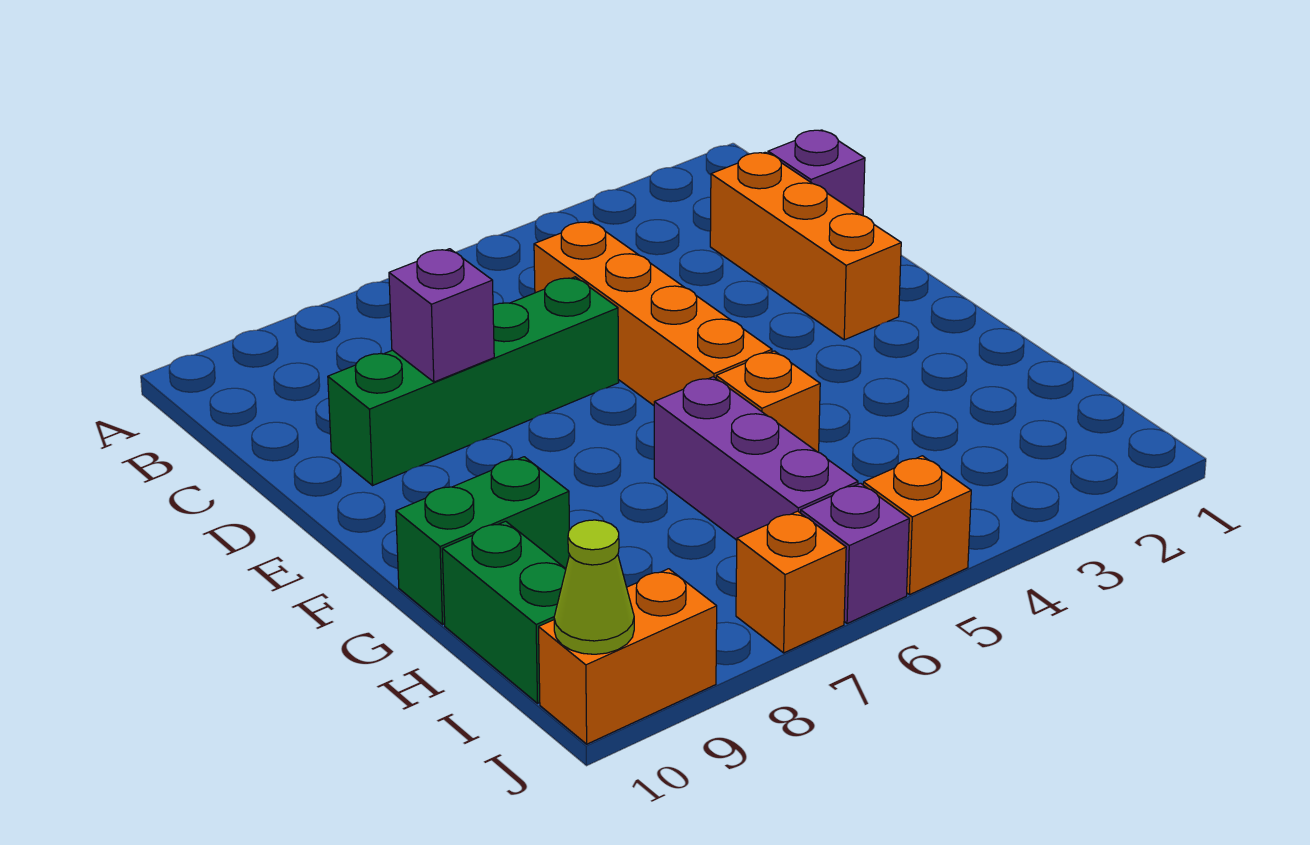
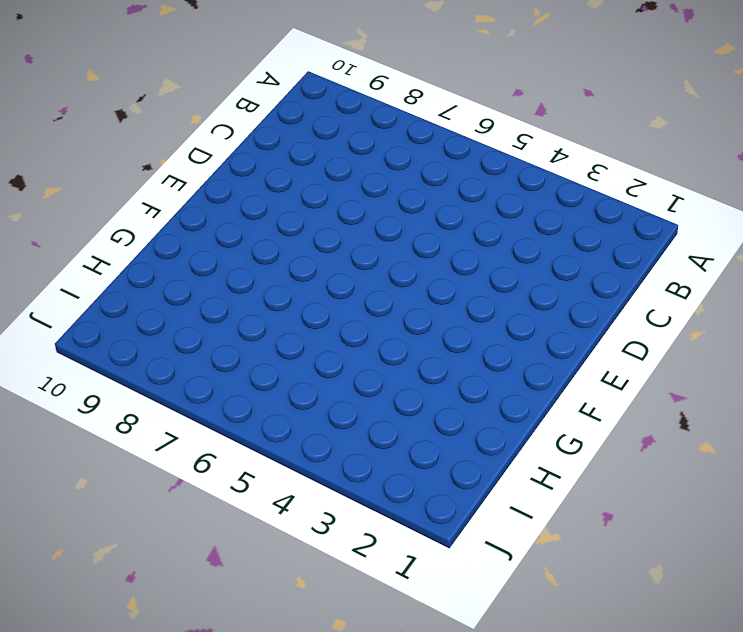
none -> purple brick C1 level 1
none -> orange brick C2:E2 level 1
none -> orange brick C5:F5 level 1

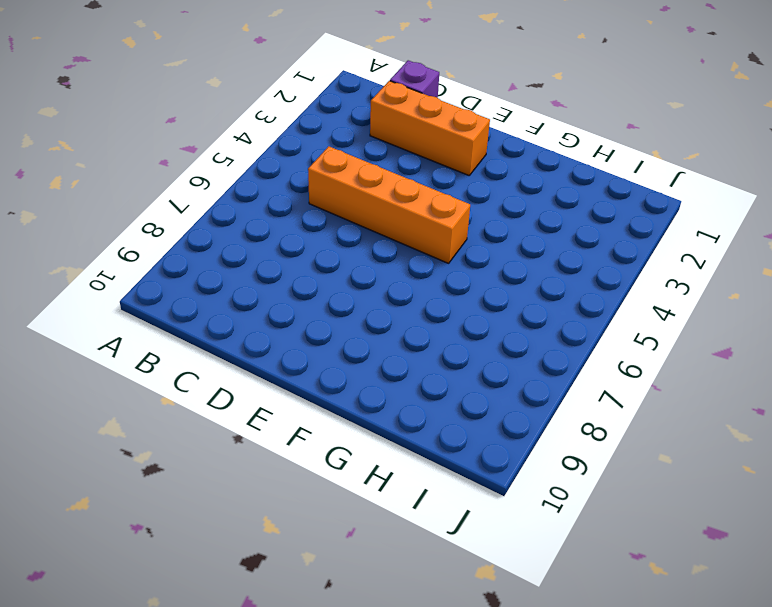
none -> green brick D6:D9 level 1
none -> orange brick G5 level 1
none -> purple brick G6:I6 level 1

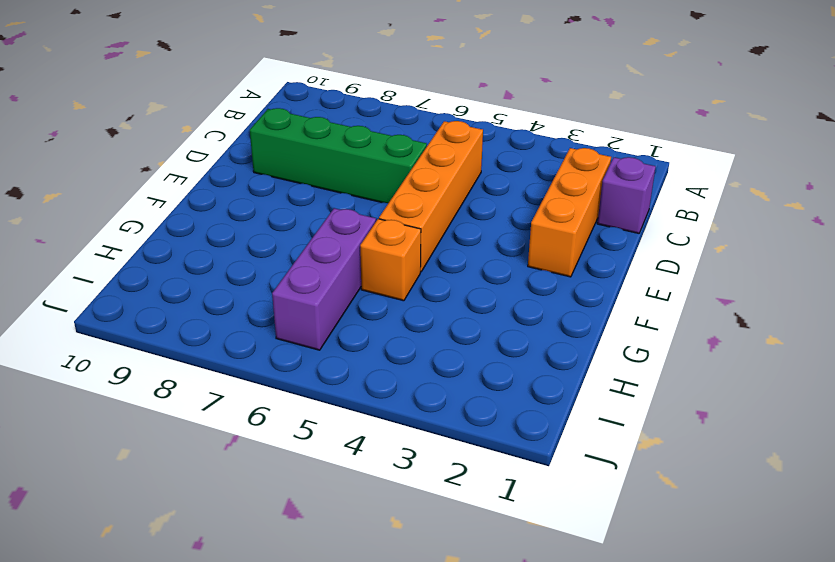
none -> green brick G9:G10 level 1
none -> green brick H10:I10 level 1
none -> orange brick J5 level 1

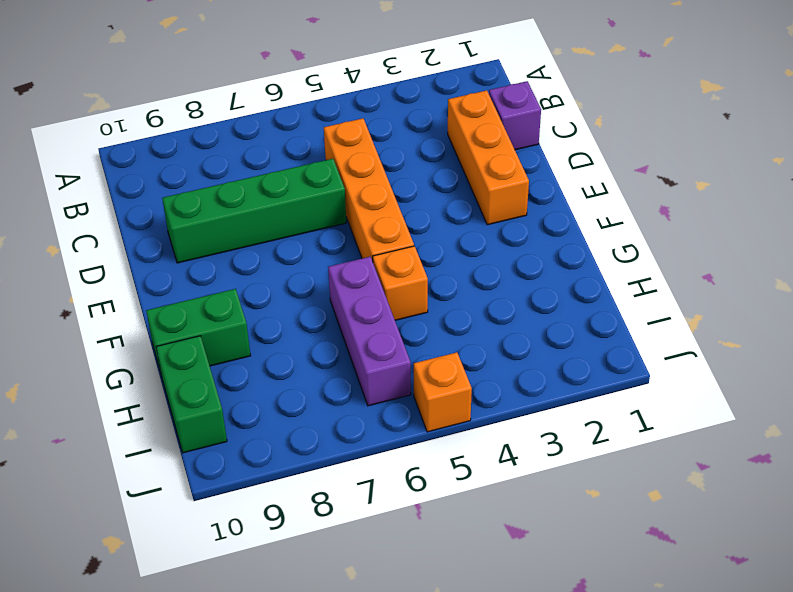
none -> purple brick J6 level 1
none -> orange brick J7 level 1
none -> orange brick J9:J10 level 1

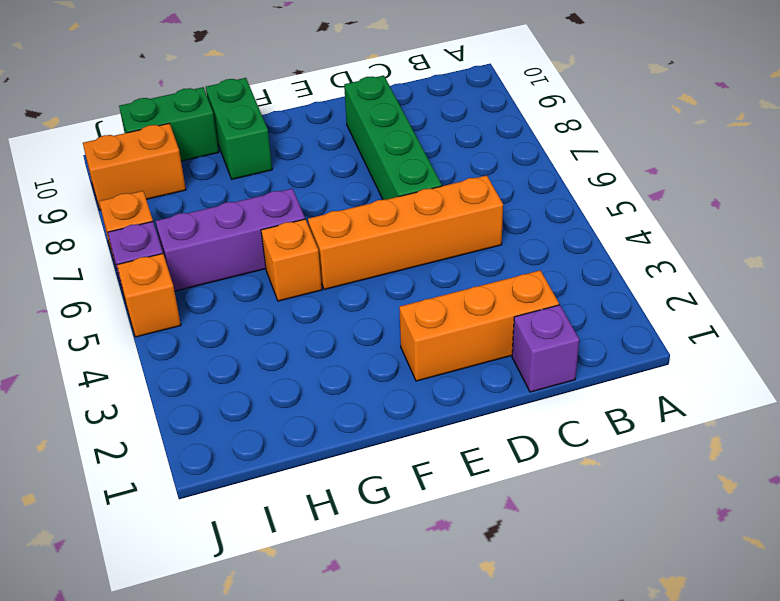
orange brick I9:J9 level 1 -> orange brick J9:J10 level 1
none -> purple brick D8 level 2
none -> lime cone J10 level 2

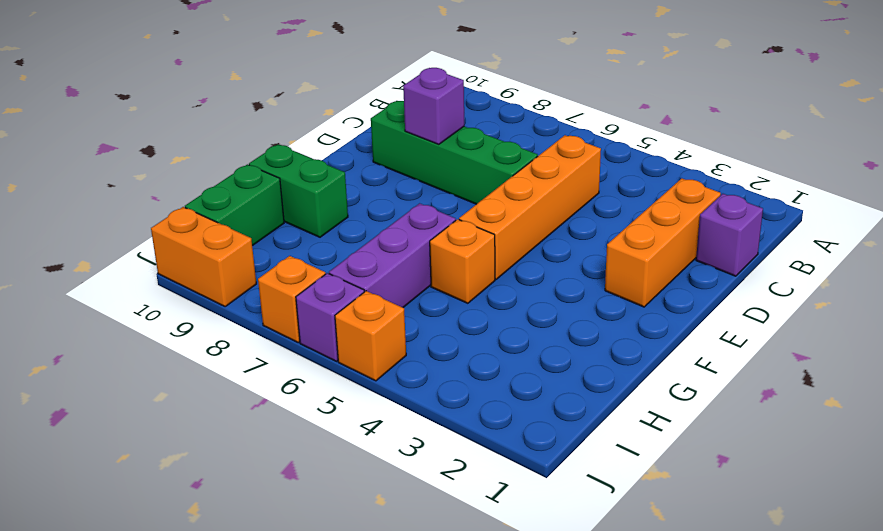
none -> lime cone J10 level 2

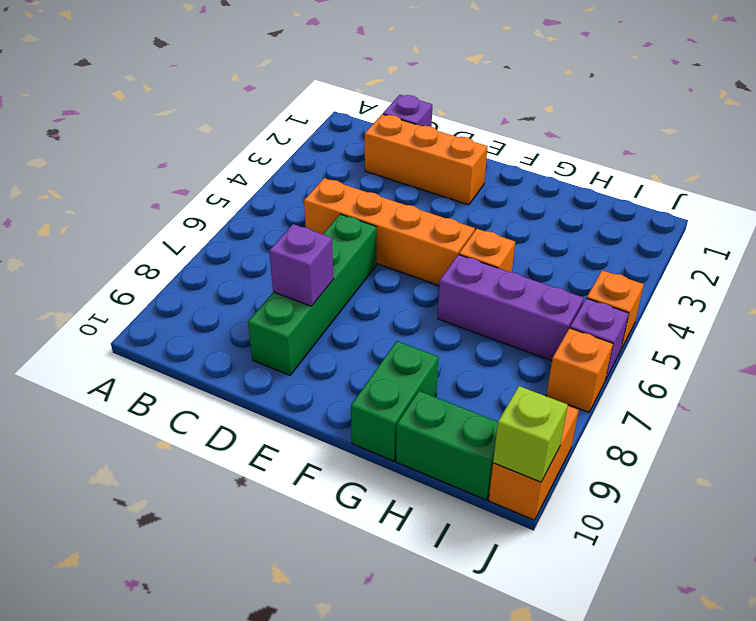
lime brick J10 level 2 -> lime cone J10 level 2

